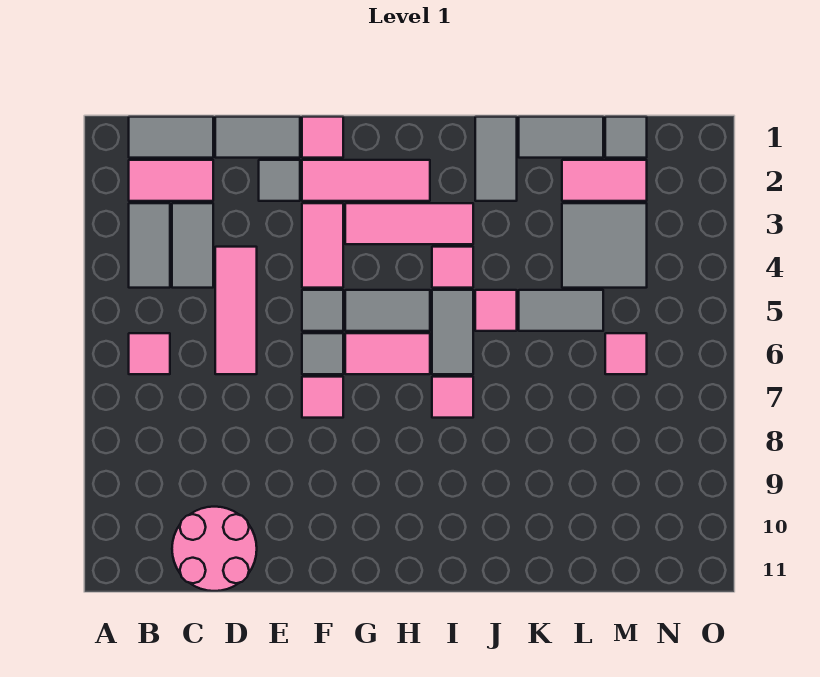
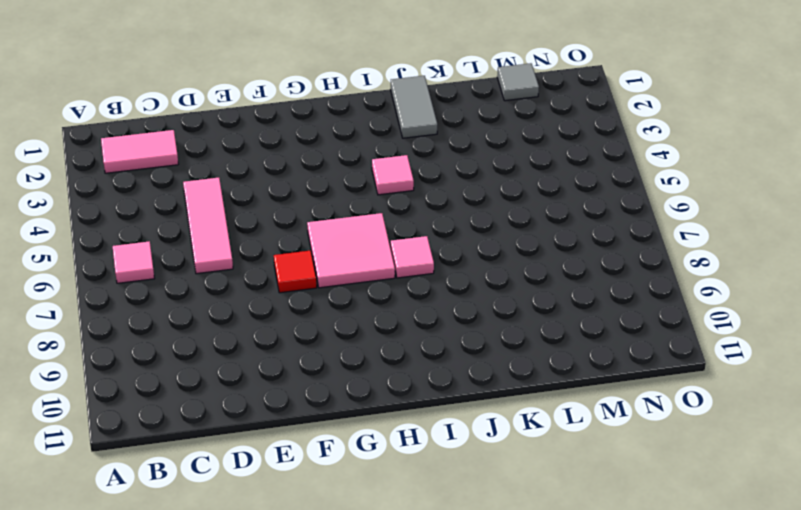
red tile F7 level 1 -> pink tile F7 level 1
pink tile G6:H7 level 1 -> pink tile G6:H6 level 1
none -> grey tile B1:C1 level 1
none -> grey tile B3:B4 level 1
none -> grey tile C3:C4 level 1

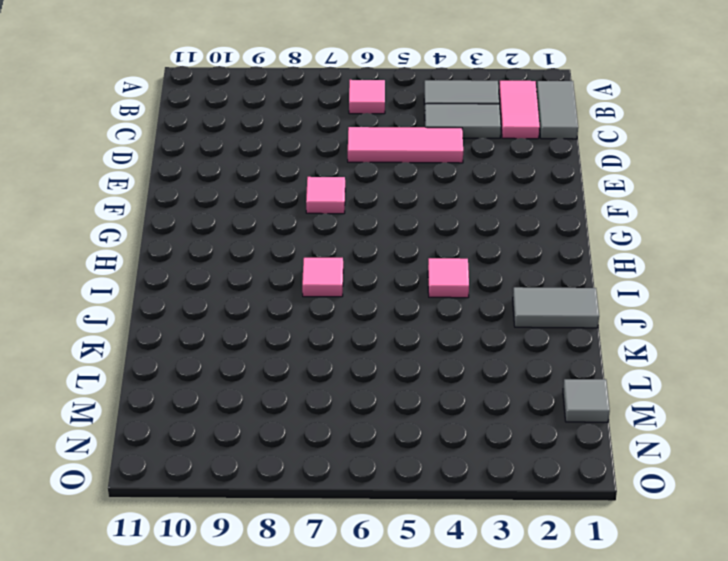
none -> pink round brick C10:D11 level 1
none -> grey tile D1:E1 level 1
none -> grey tile E2 level 1

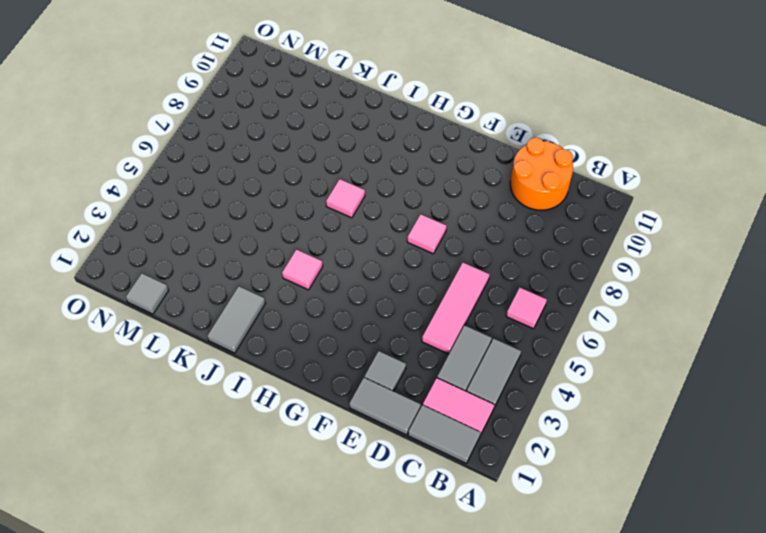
orange round brick C10:D11 level 1 -> pink round brick C10:D11 level 1
none -> pink tile F1 level 1
none -> pink tile F2:H2 level 1
none -> pink tile F3:F4 level 1

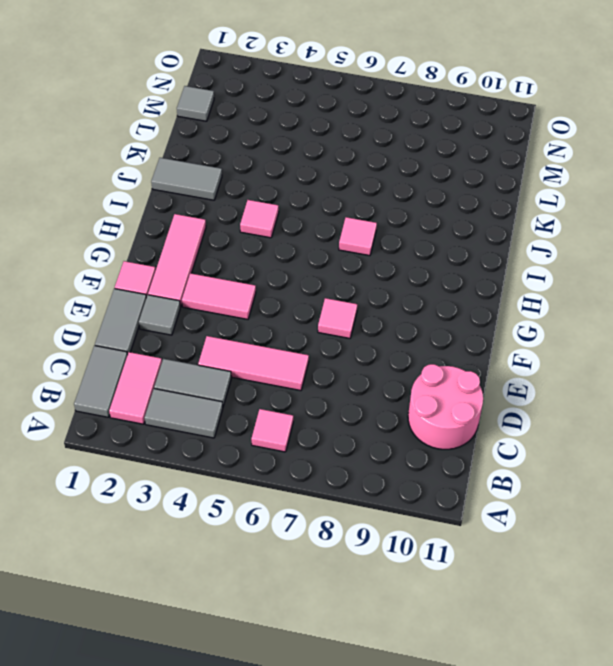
none -> grey tile F5 level 1
none -> grey tile F6 level 1
none -> pink tile G3:I3 level 1

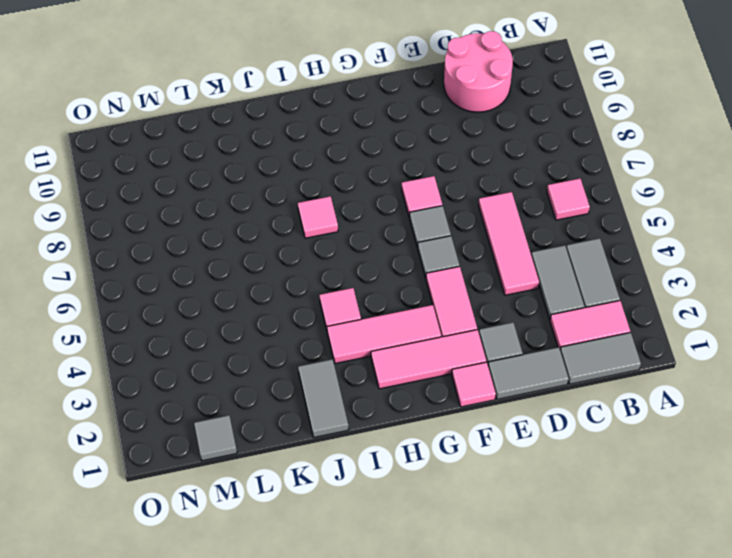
none -> grey tile G5:H5 level 1
none -> pink tile G6:H6 level 1
none -> grey tile I5:I6 level 1

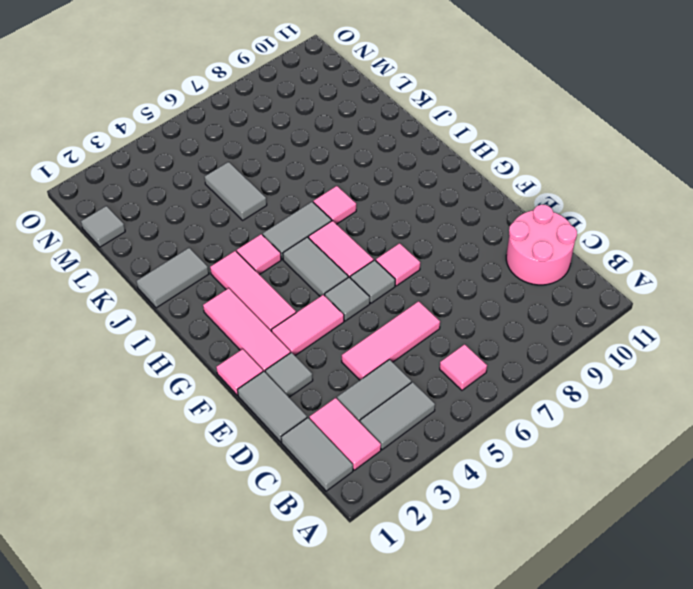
none -> pink tile J5 level 1
none -> grey tile K1:L1 level 1
none -> pink tile L2:M2 level 1

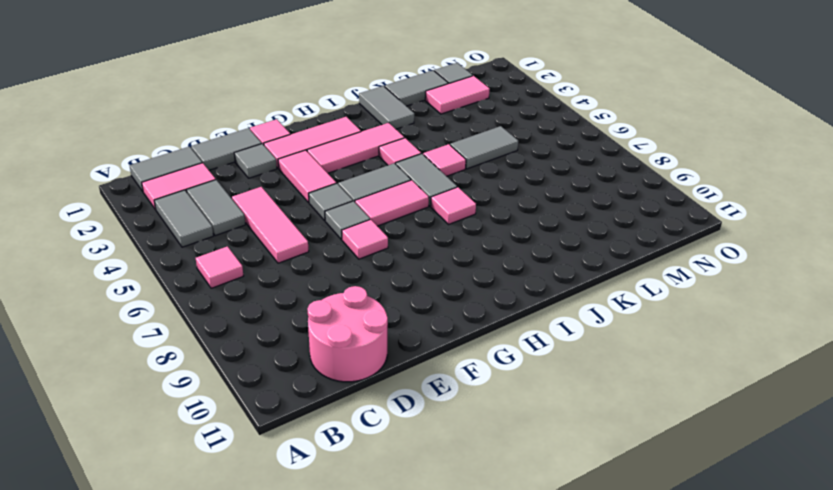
none -> grey tile L3:M4 level 1
none -> pink tile M6 level 1

